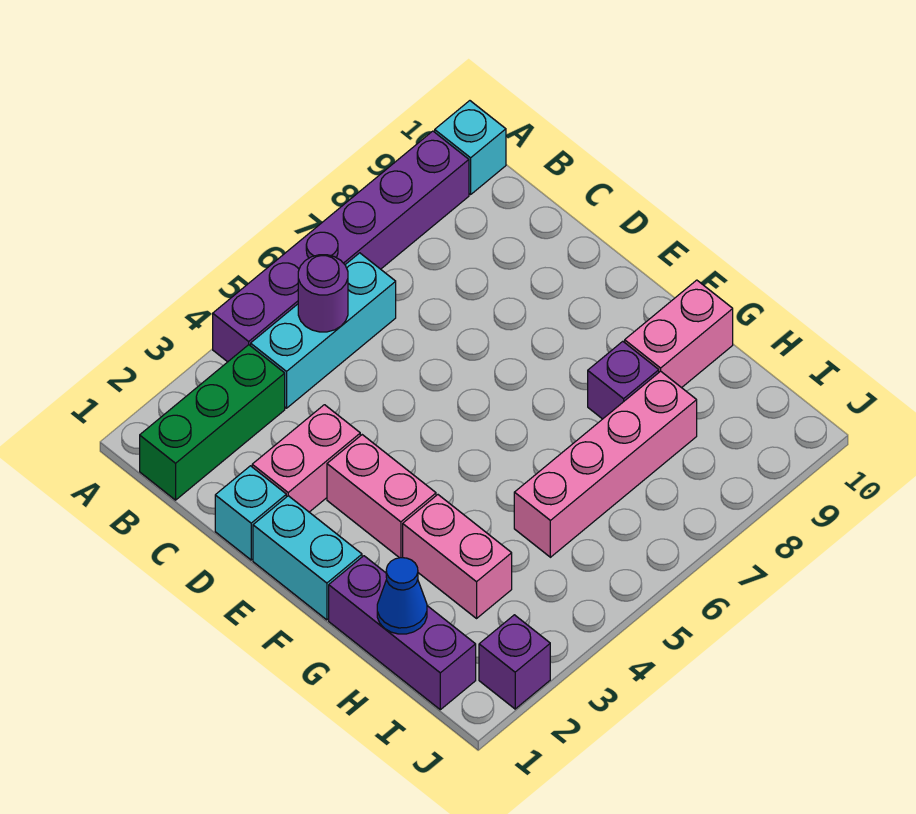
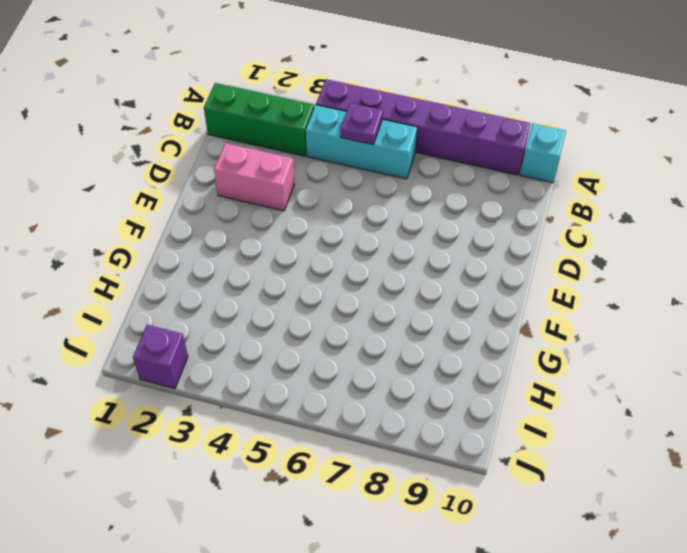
purple plate B5 level 2 -> purple round brick B5 level 2
none -> cyan brick D1 level 1
none -> cyan brick E1:F1 level 1
none -> pink brick E3:F3 level 1

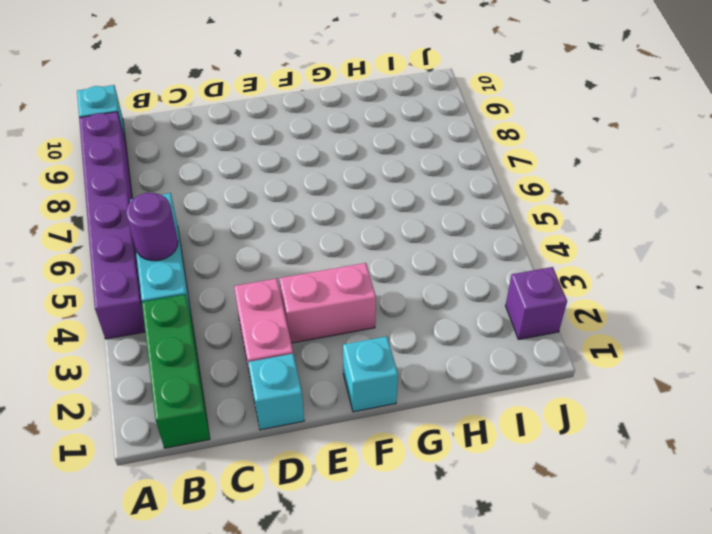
cyan brick F1 level 1 -> cyan brick E1:F1 level 1
none -> purple brick G1:I1 level 1
none -> pink brick G3:H3 level 1
none -> purple brick G8 level 1

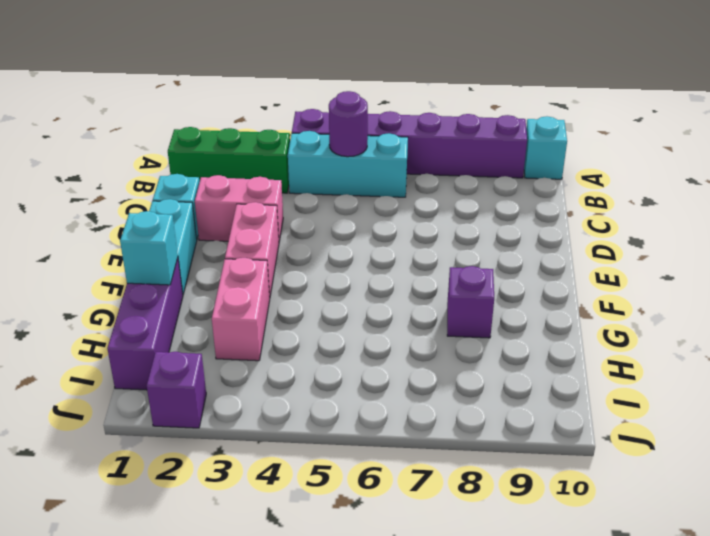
cyan brick G1 level 2 -> none
none -> pink brick G9:G10 level 1
none -> pink brick H5:H8 level 1
none -> blue cone H1 level 2

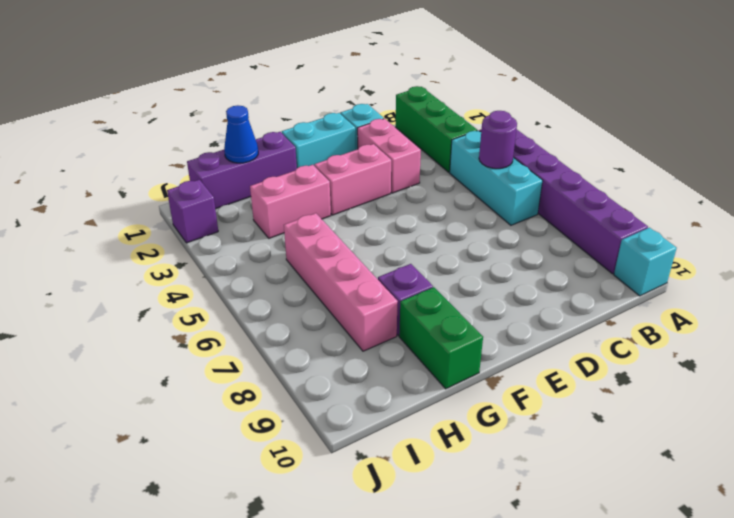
green brick G9:G10 level 1 -> pink brick G9:G10 level 1

